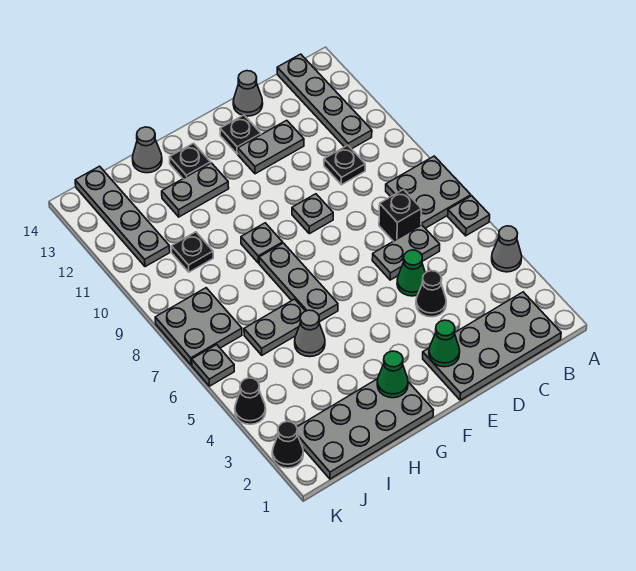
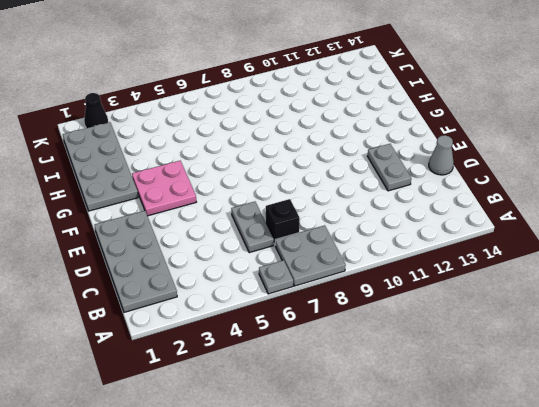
pink plate F3:G4 level 1 -> none
none -> grey cone A4 level 1
none -> grey plate B11:B14 level 1
none -> black plate C10 level 1
none -> black cone D4 level 1

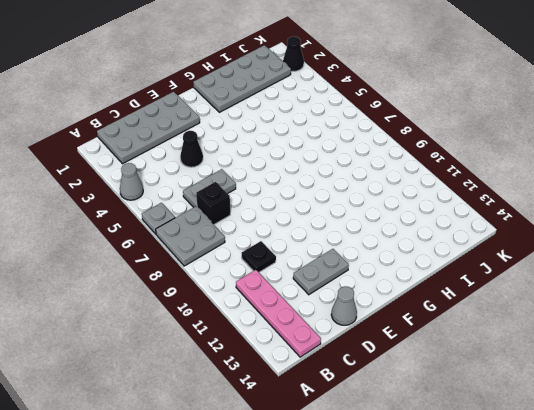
pink plate B11:B14 level 1 -> grey plate B11:B14 level 1
none -> green cone D5 level 1
none -> grey plate E9 level 1
none -> black plate E13 level 1
none -> grey plate G6:G8 level 1

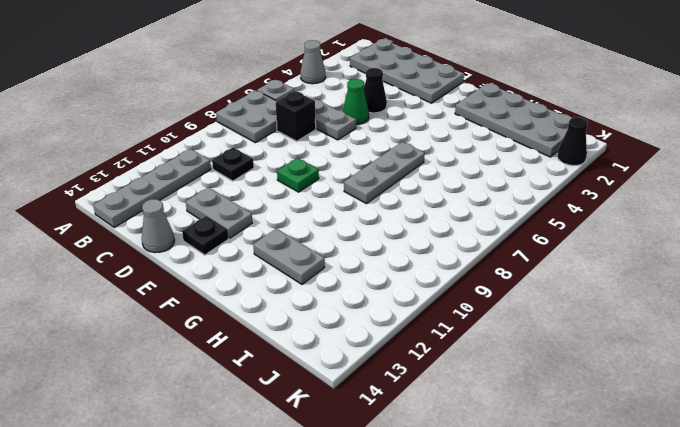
green plate E9 level 1 -> grey plate E9 level 1
none -> grey plate G9 level 1
none -> black plate G13 level 1
none -> grey cone H5 level 1
none -> grey plate H6:I6 level 1

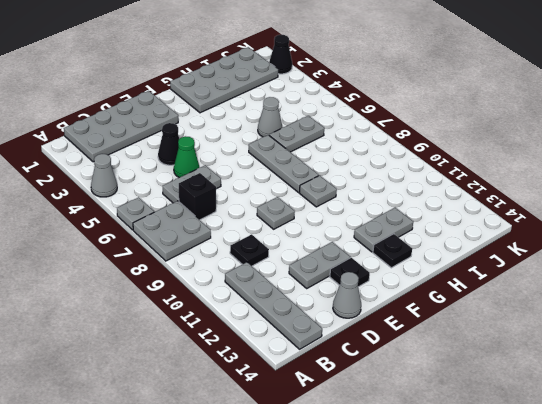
none -> grey cone H14 level 1
none -> black plate I10 level 1
none -> grey plate J7:K8 level 1
none -> grey plate J11:J14 level 1

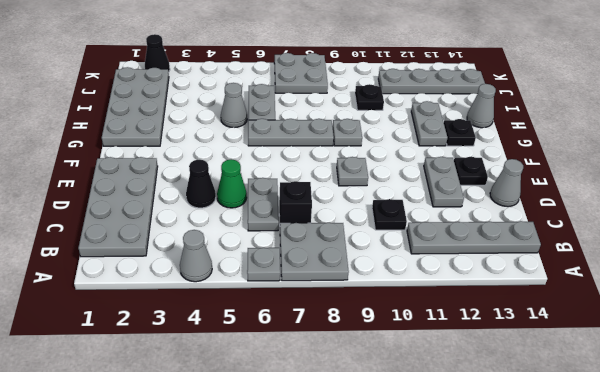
none -> black cone K4 level 1
none -> grey plate K6 level 1
none -> green cone E2 level 2
none -> green cone G2 level 2

